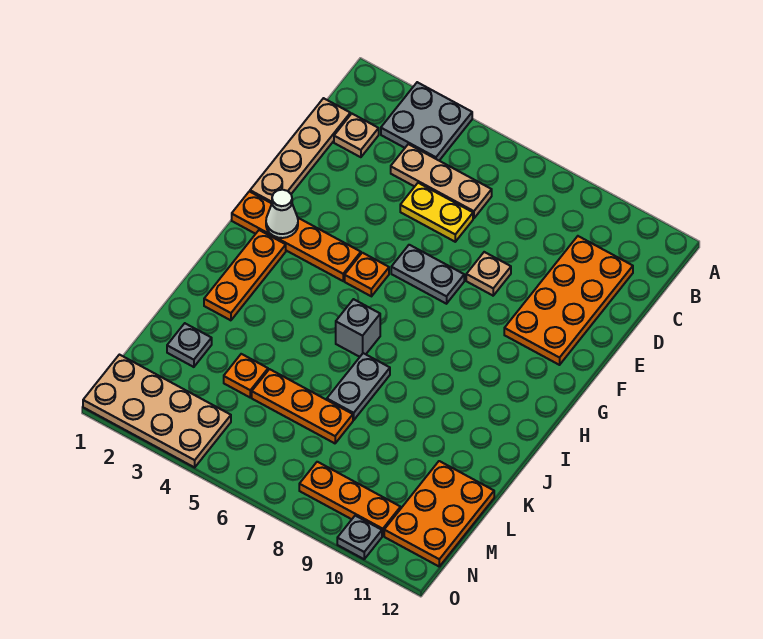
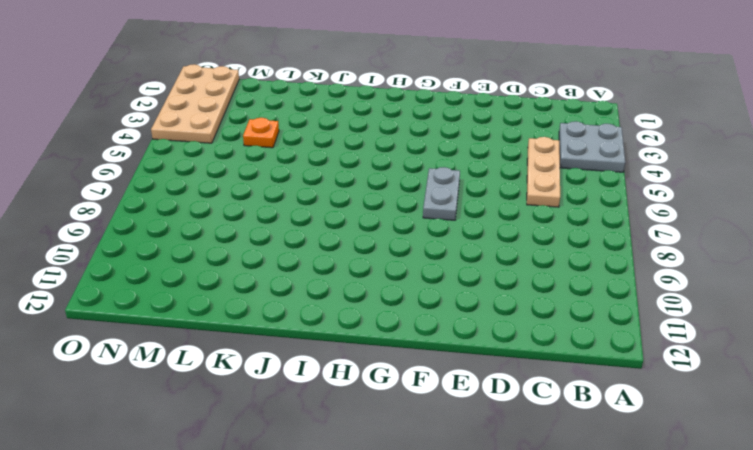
none -> tan plate C1:F1 level 1
none -> tan plate C2 level 1
none -> orange plate C10:F11 level 1

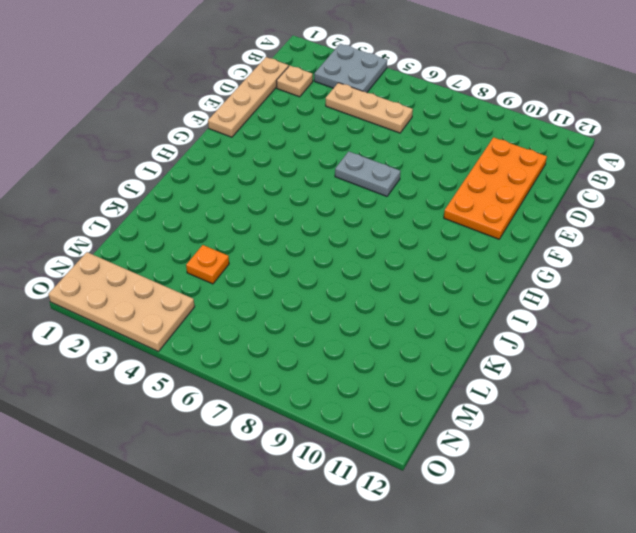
none -> yellow plate D5:D6 level 1
none -> tan plate E8 level 1
none -> orange plate G1:G4 level 1

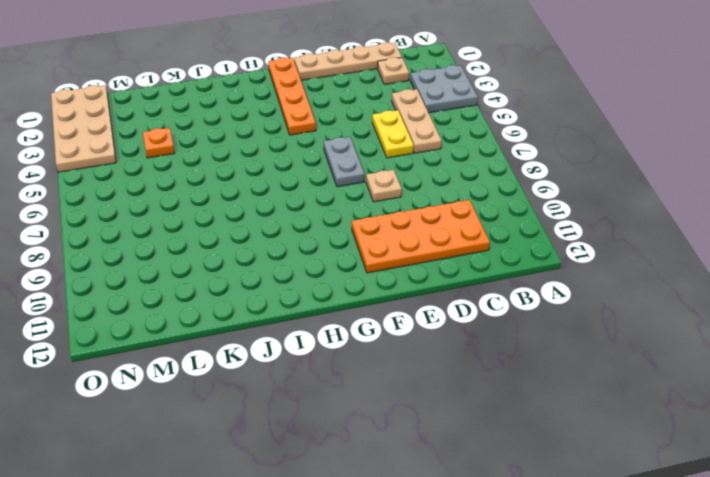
none -> orange plate G5 level 1
none -> orange plate H2:J2 level 1
none -> grey brick I6 level 1

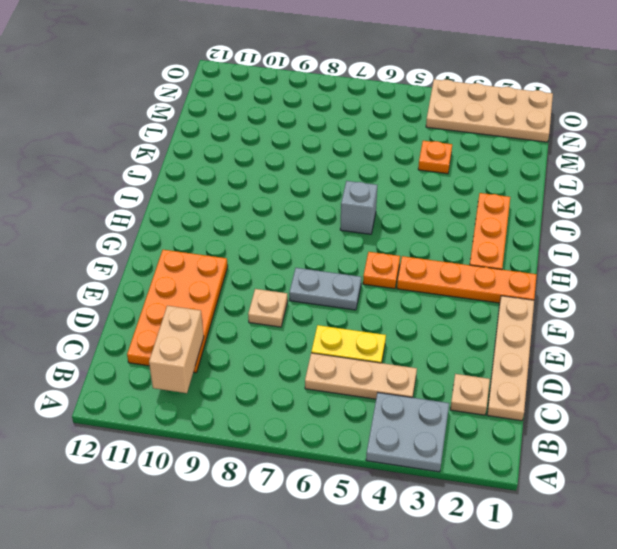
tan brick B10:C10 level 2 -> none
none -> grey plate J7:K7 level 1
none -> grey plate L2 level 1
none -> orange plate L5:L7 level 1

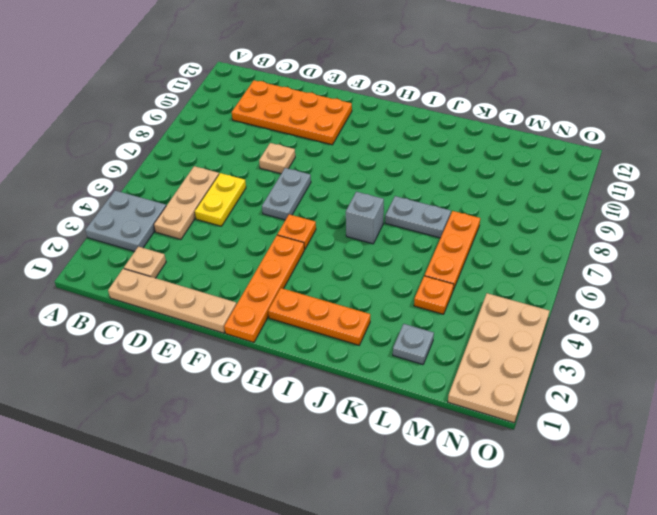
none -> orange plate L11:N12 level 1
none -> orange plate N8:N10 level 1
none -> grey plate O10 level 1

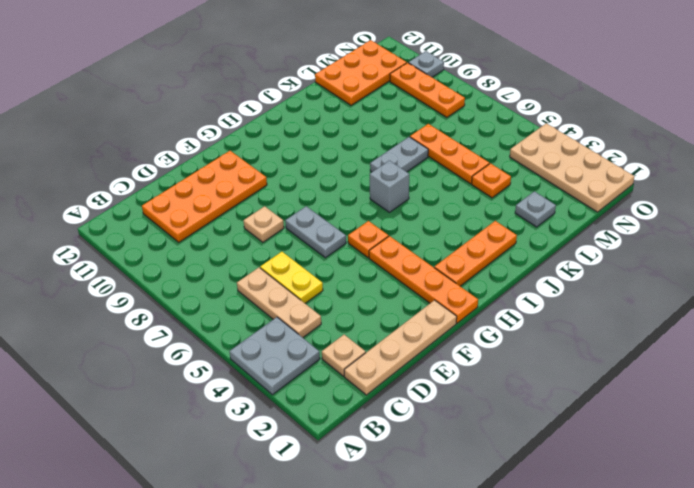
none -> white cone G2 level 2

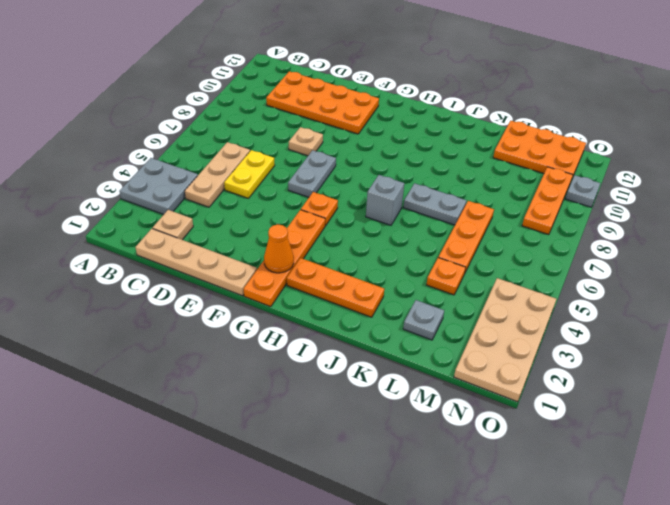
orange cone G2 level 2 -> white cone G2 level 2

